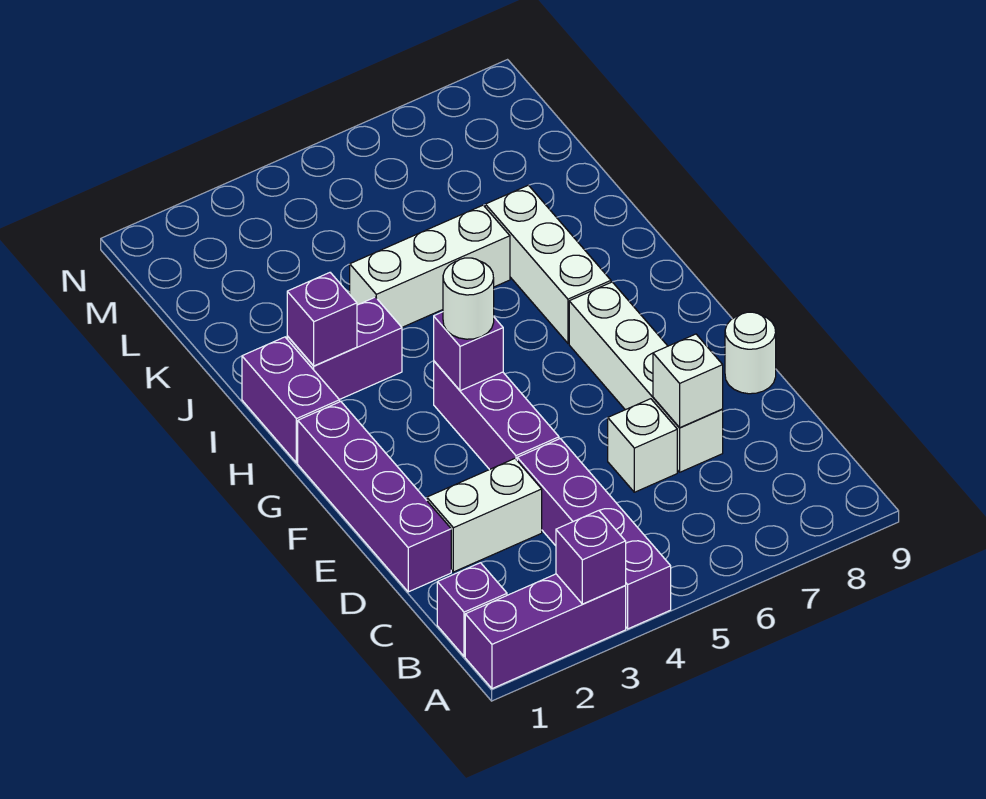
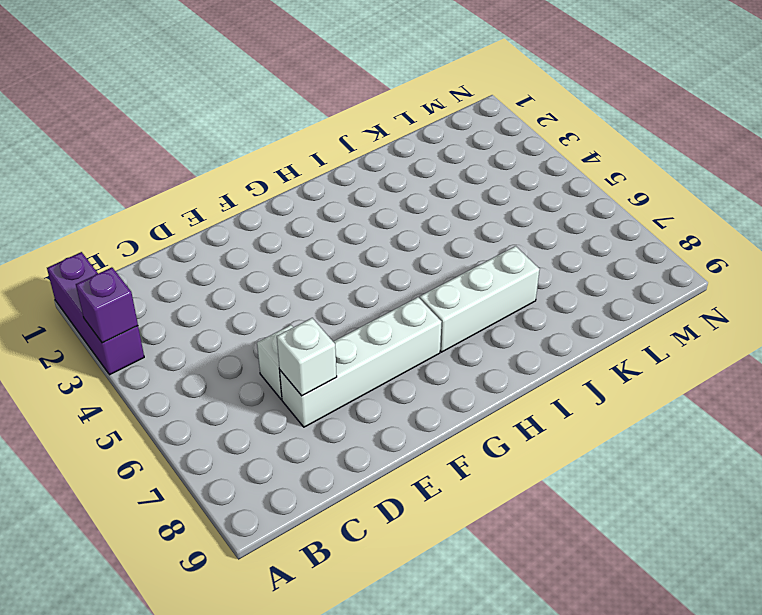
none -> purple brick A4:D4 level 1
none -> purple brick B1 level 1
none -> purple brick D1:G1 level 1

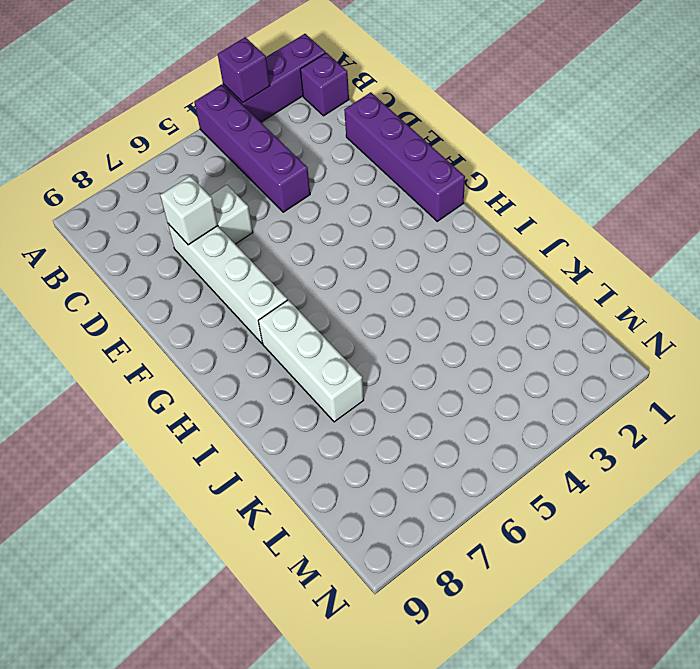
none -> white brick D2:D3 level 1
none -> purple brick E4:G4 level 1
none -> white round brick E9 level 1

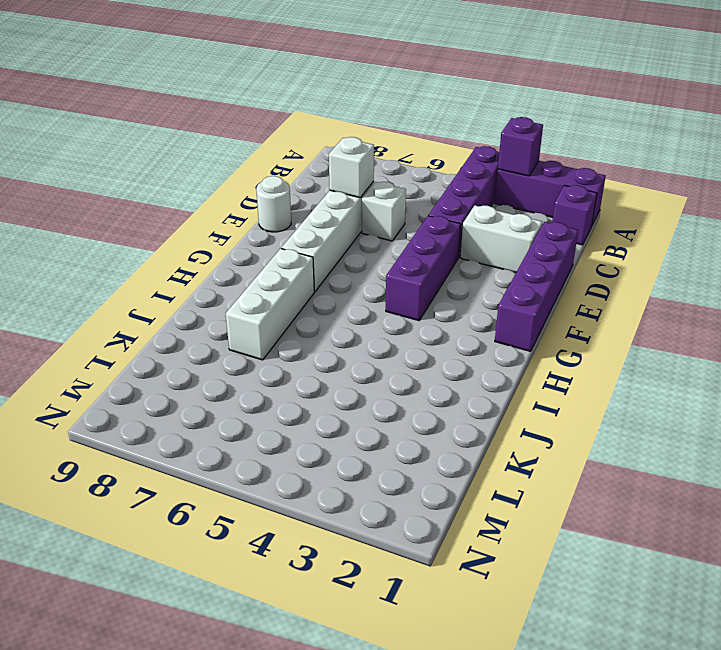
none -> purple brick H1:I1 level 1
none -> purple brick I2:I3 level 1
none -> white brick J4:J6 level 1

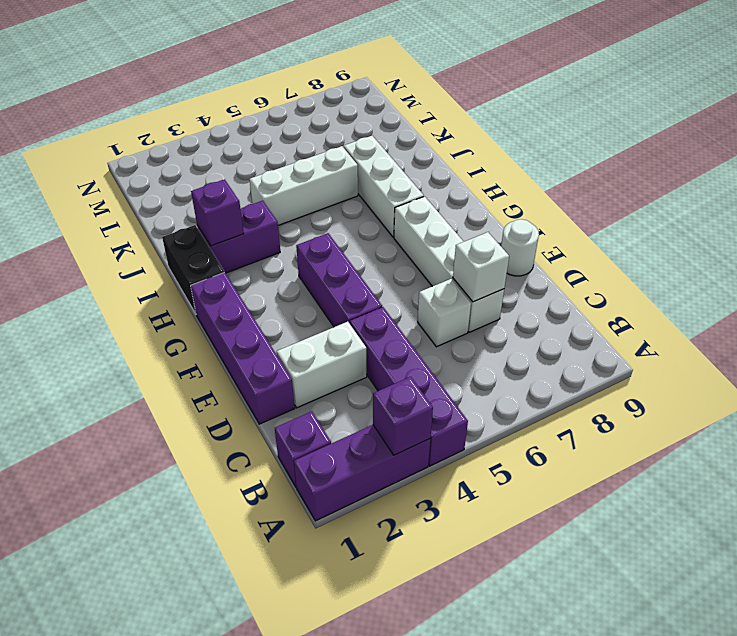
black brick H1:I1 level 1 -> purple brick H1:I1 level 1
none -> purple brick G4 level 2
none -> white round brick G4 level 3

